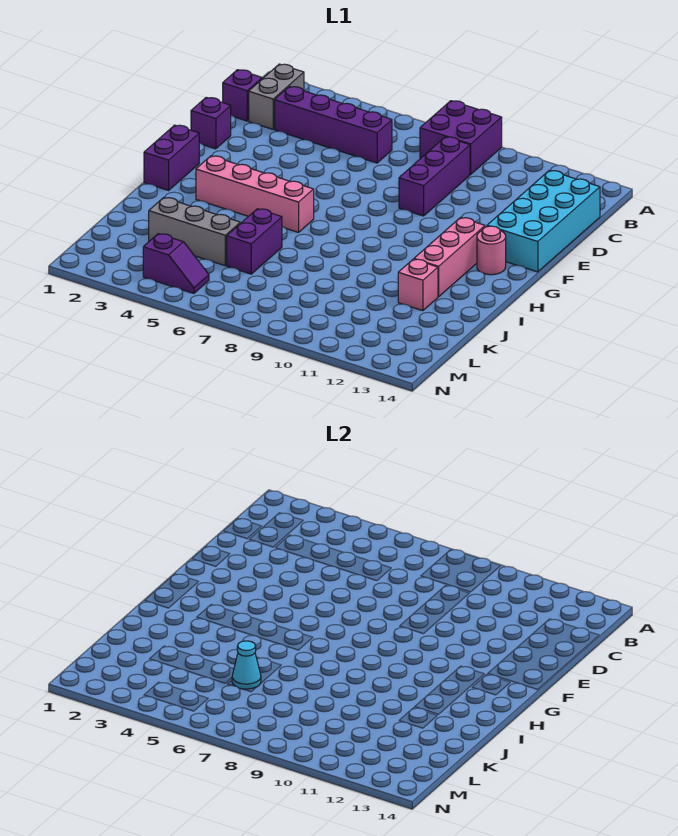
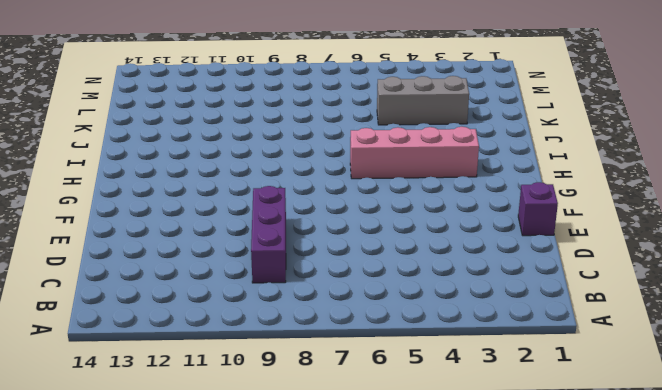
none -> purple brick A8:B9 level 1
none -> grey brick B2:C2 level 1
none -> purple brick C1 level 1

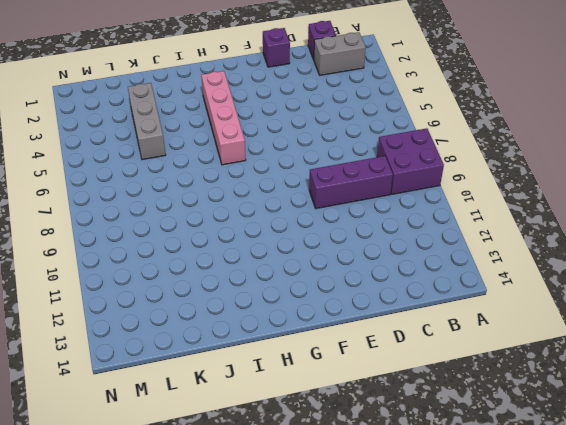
none -> purple brick C3:C6 level 1
none -> cyan brick C13:F14 level 1
none -> purple brick G1:H1 level 1

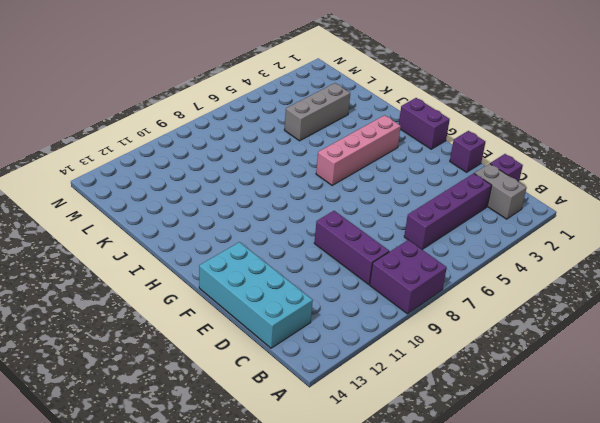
none -> pink brick G12:I12 level 1
none -> pink round brick G13 level 1
none -> purple brick J6:K6 level 1

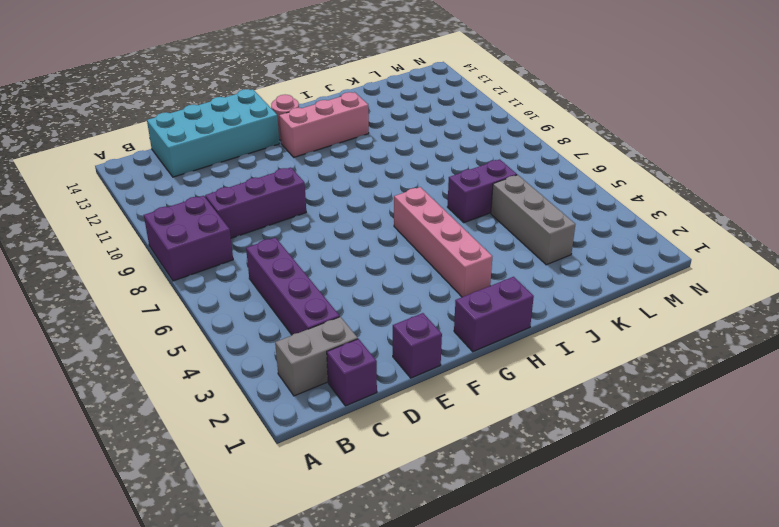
none -> pink brick J12 level 1
none -> purple slope M4:M5 level 1 top 4
none -> cyan cone K6 level 2

